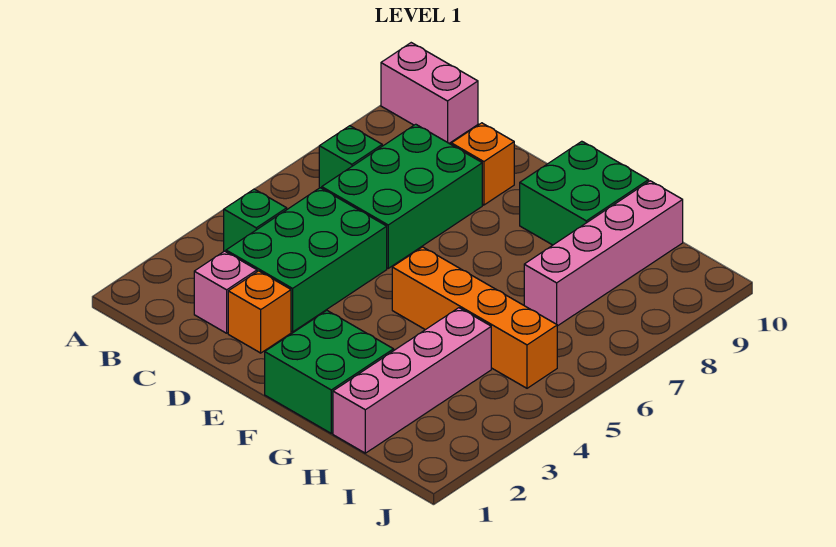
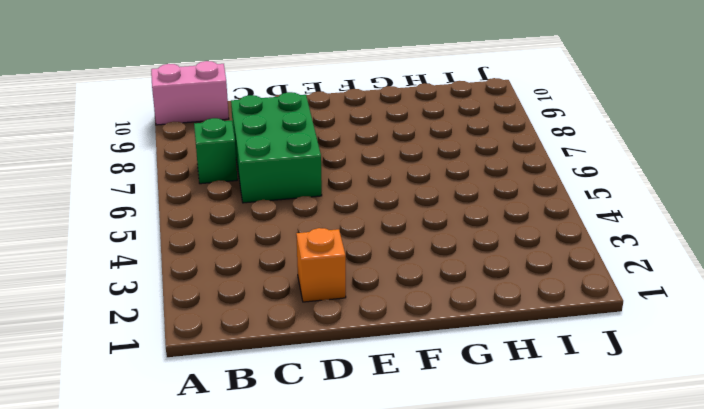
none -> green brick B4 level 1
none -> pink brick C2 level 1
none -> green brick C3:D5 level 1

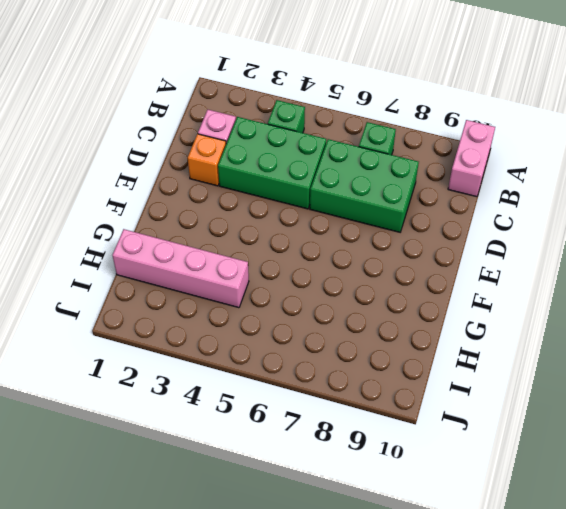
none -> orange brick D9 level 1
none -> green brick F1:G2 level 1
none -> orange brick F5:I5 level 1

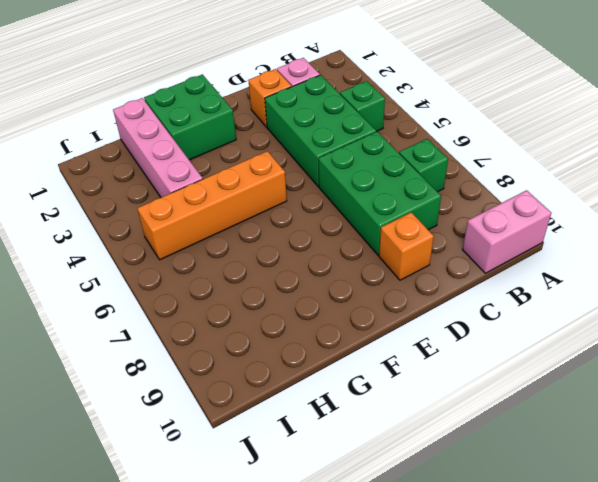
none -> green brick F9:G10 level 1
none -> pink brick H7:H10 level 1

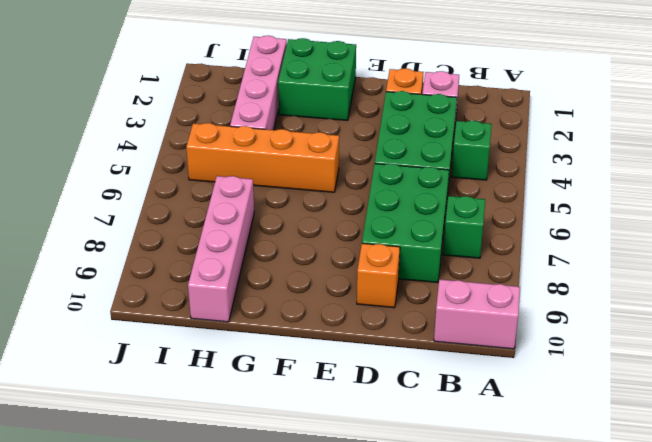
none -> green brick F9:G10 level 1

